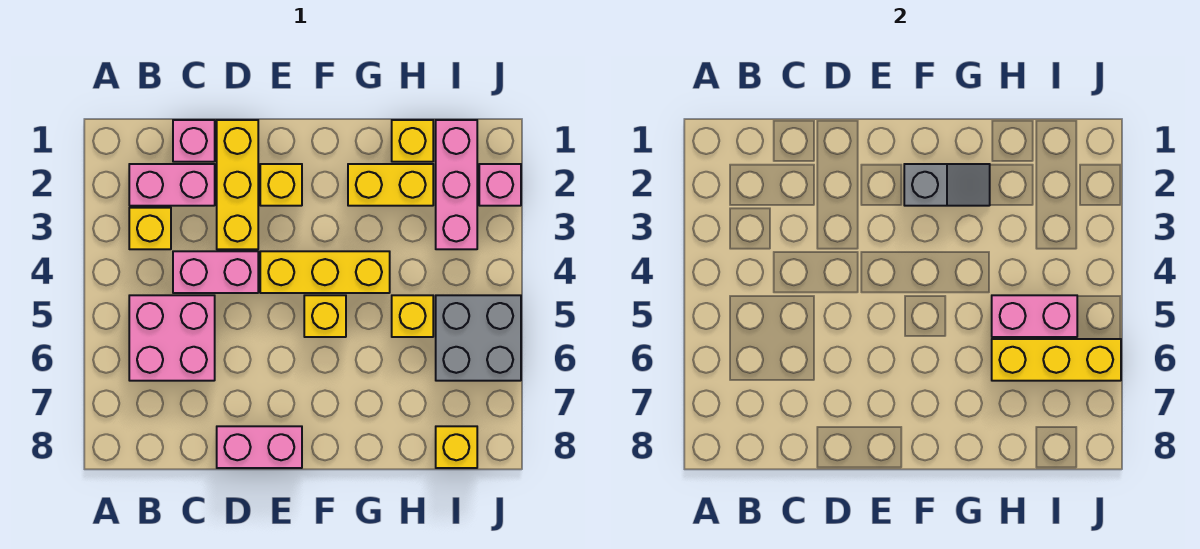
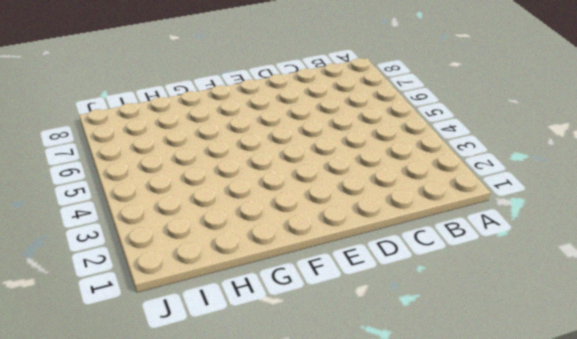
none -> pink brick B2:C2 level 1
none -> yellow brick B3 level 1
none -> pink brick B5:C6 level 1

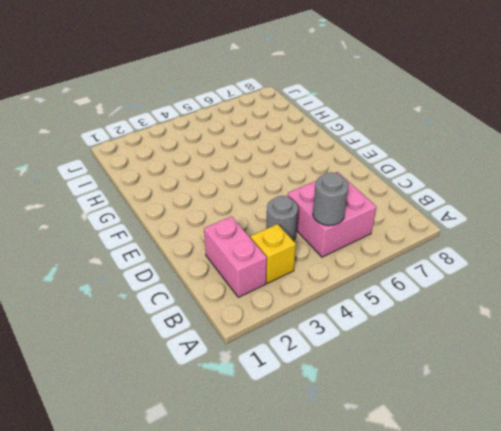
grey round brick B5 level 2 -> none
grey round brick C4 level 1 -> pink brick C4:D4 level 1
none -> pink brick C1 level 1
none -> yellow brick D1:D3 level 1
none -> pink brick D8:E8 level 1

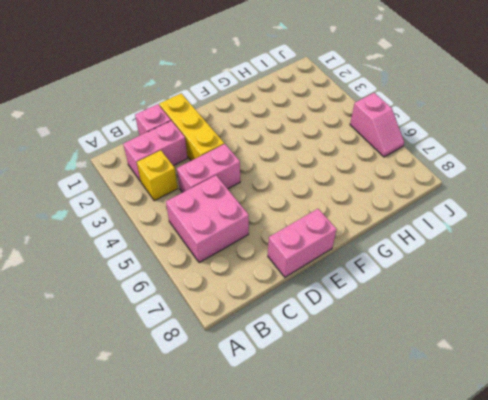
pink slope J5:J6 level 1 top 5 -> grey brick I5:J6 level 1
none -> yellow brick E2 level 1
none -> yellow brick E4:G4 level 1
none -> yellow brick F5 level 1

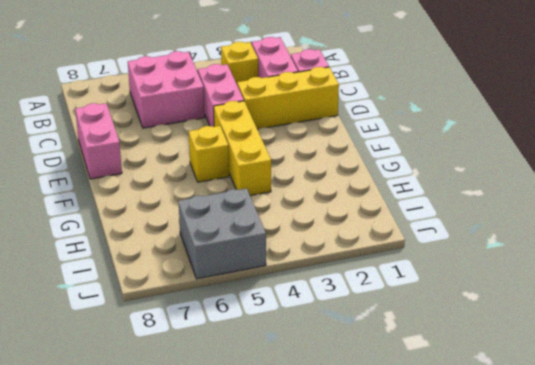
none -> yellow brick E2 level 1
none -> yellow brick G2:H2 level 1
none -> yellow brick H1 level 1

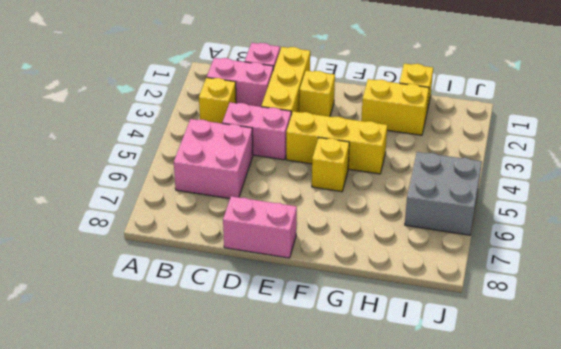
none -> yellow brick H5 level 1
none -> pink brick I1:I3 level 1
none -> yellow brick I8 level 1

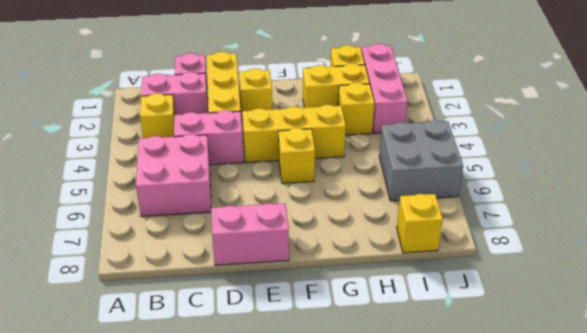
yellow brick H3 level 1 -> yellow brick H5 level 1
none -> pink brick J2 level 1
none -> grey slope F2:G2 level 2 top F
none -> pink brick H5:I5 level 2

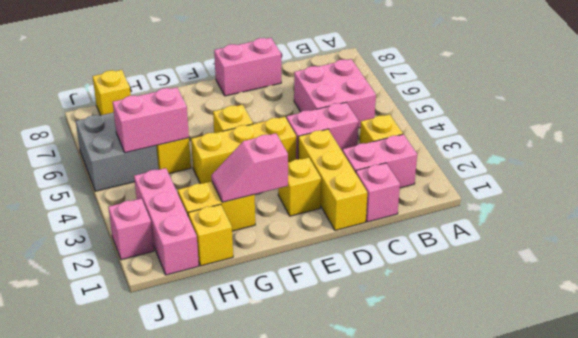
pink slope F2:G2 level 2 top F -> grey slope F2:G2 level 2 top F
none -> yellow brick H6:J6 level 2

